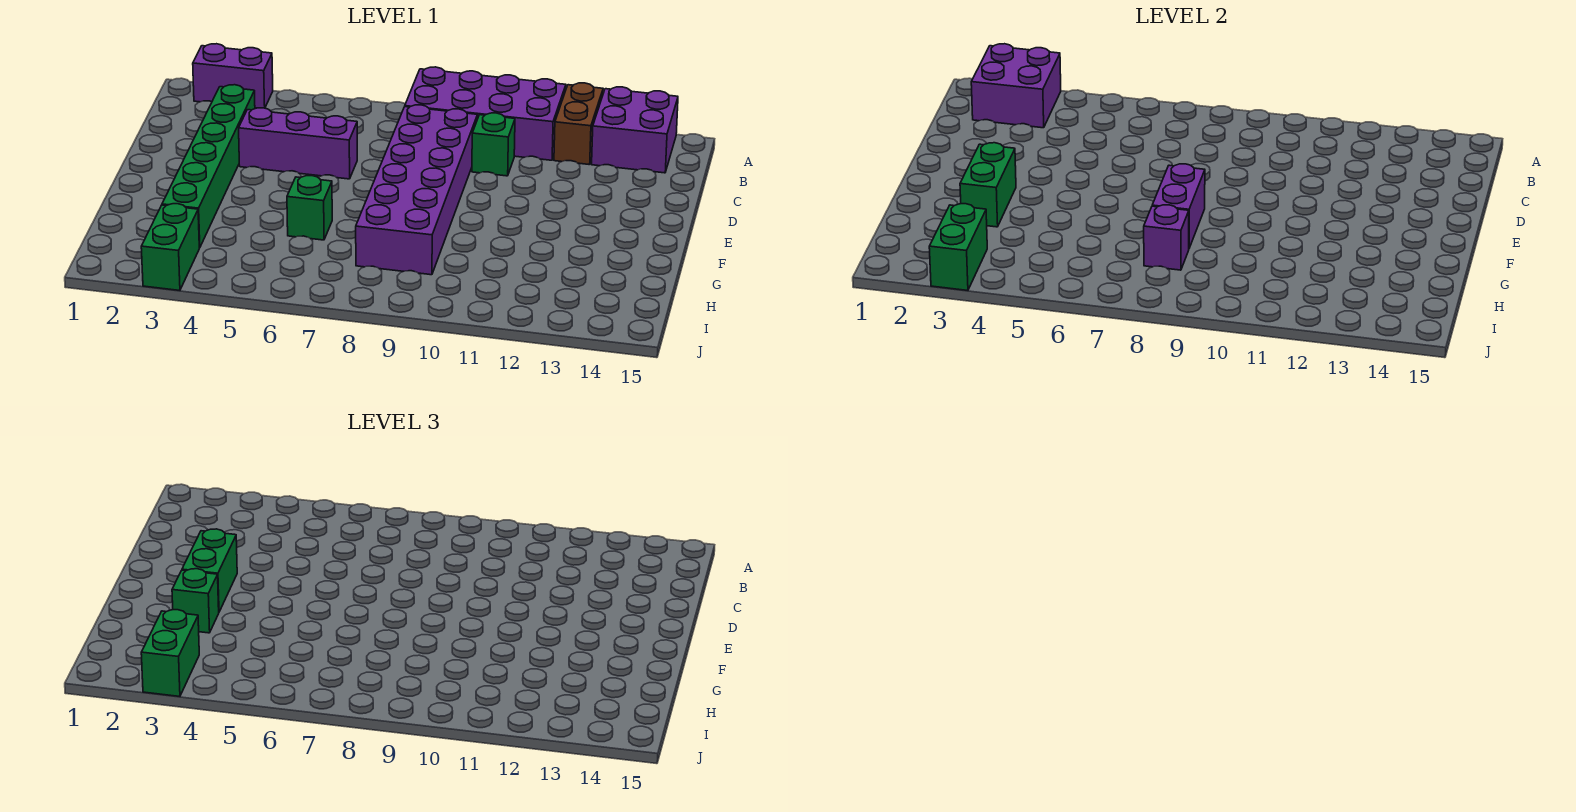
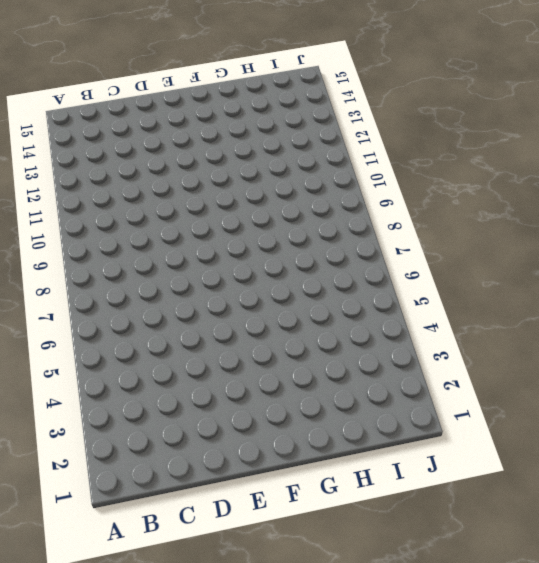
none -> purple brick A2:A3 level 1
none -> purple brick A8:B11 level 1
none -> brown brick A12:B12 level 1

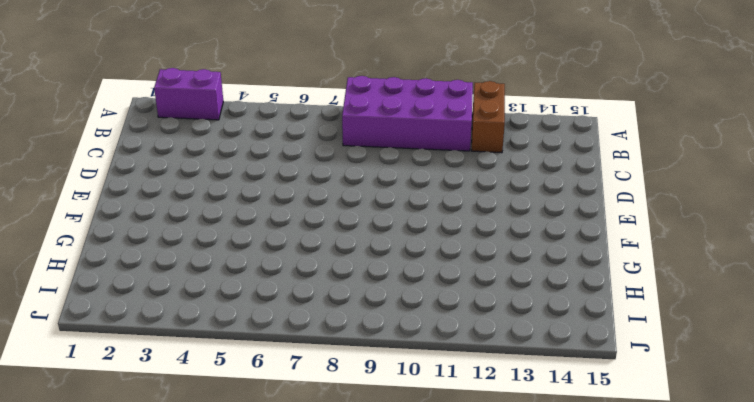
none -> purple brick A13:B14 level 1
none -> green brick C3:H3 level 1
none -> purple brick C8:H9 level 1

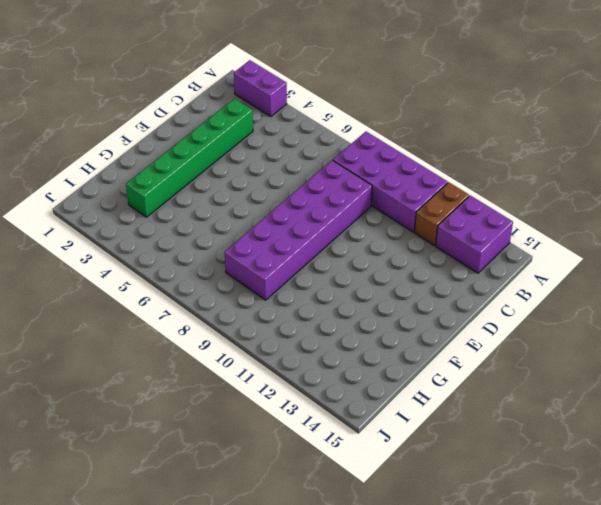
none -> green brick C10 level 1
none -> purple brick D4:D6 level 1
none -> green brick G6 level 1

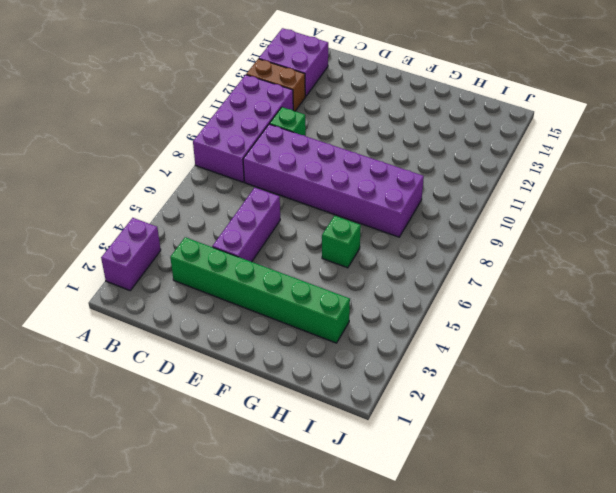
none -> green brick I3:J3 level 1
none -> purple brick A2:B3 level 2
none -> green brick F3:G3 level 2

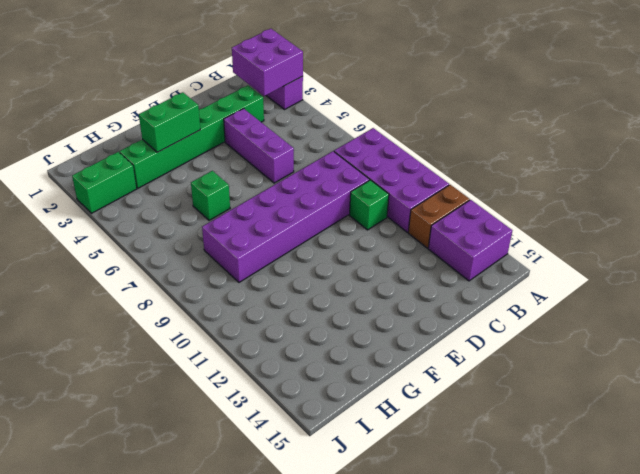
none -> purple brick F8:G8 level 2
none -> purple brick H8 level 2
none -> green brick I3:J3 level 2

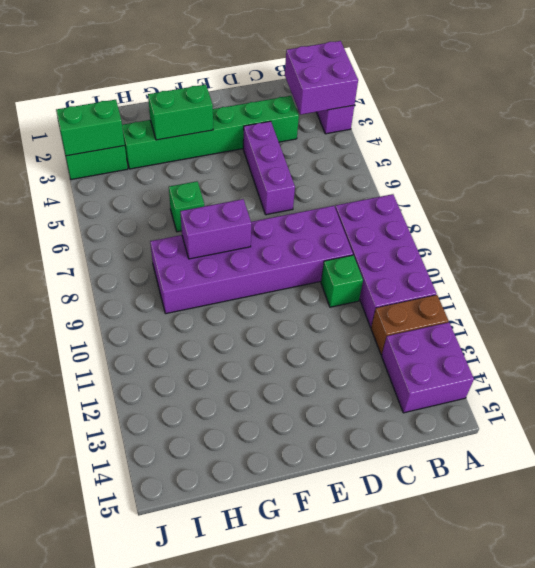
none -> purple brick H8 level 2
none -> green brick E3:F3 level 3
none -> green brick G3 level 3

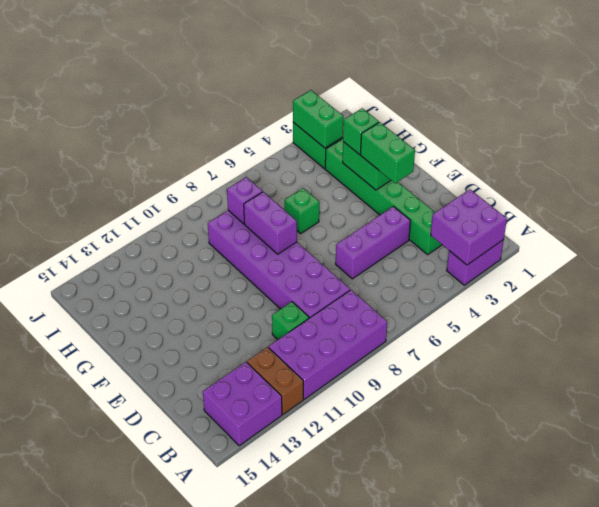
none -> green brick I3:J3 level 3

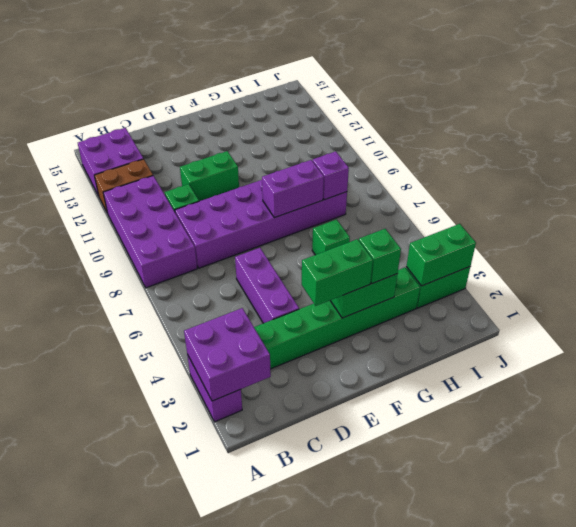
green brick D11:E11 level 1 -> green brick I3:J3 level 3

